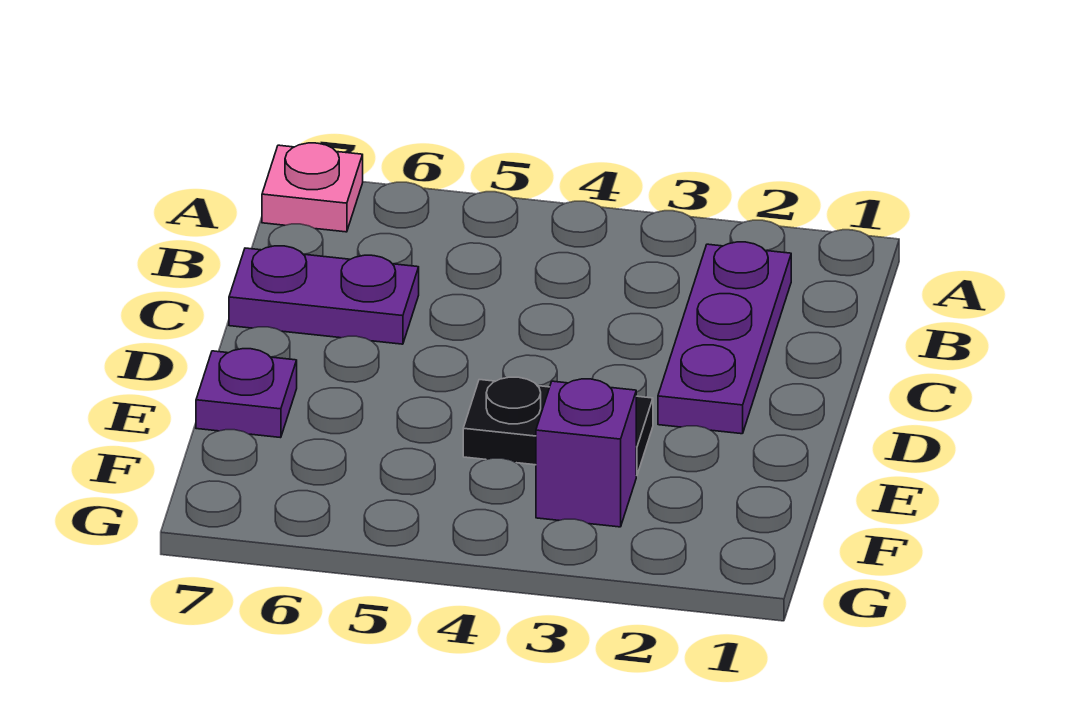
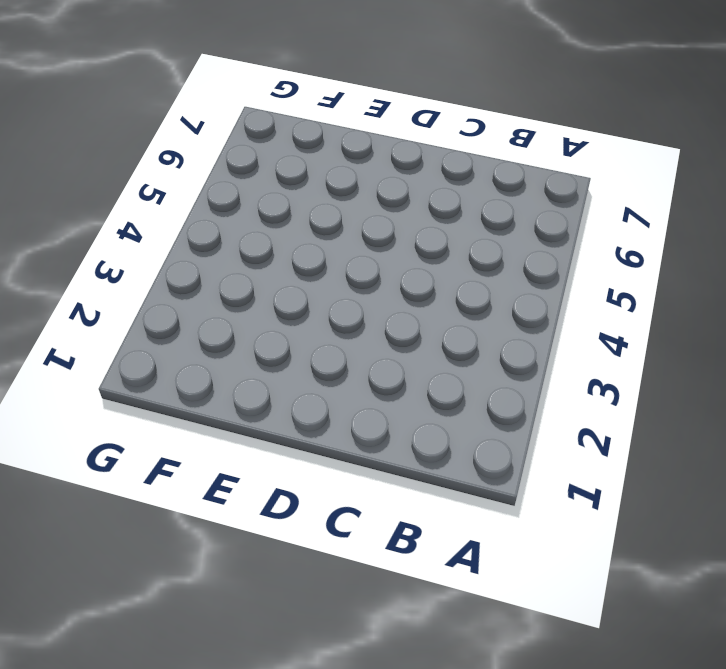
none -> pink plate A7 level 1
none -> purple plate B2:D2 level 1

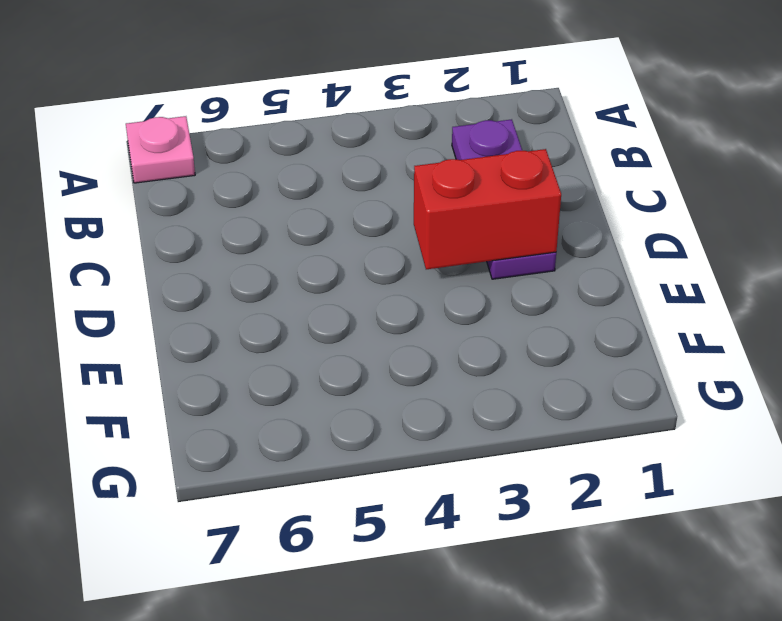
red brick D2:D3 level 2 -> none
none -> purple plate C6:C7 level 1
none -> black plate E3:E4 level 1

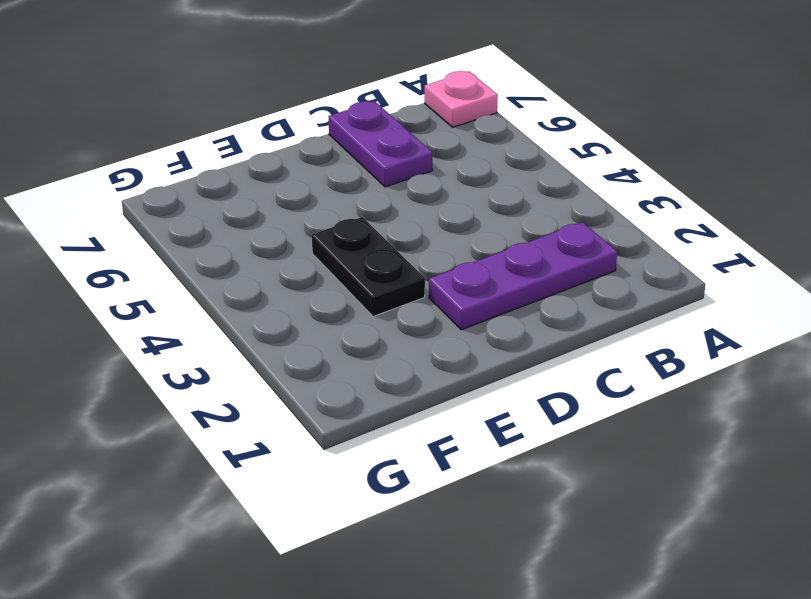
none -> purple plate E7 level 1
none -> purple brick F3 level 1

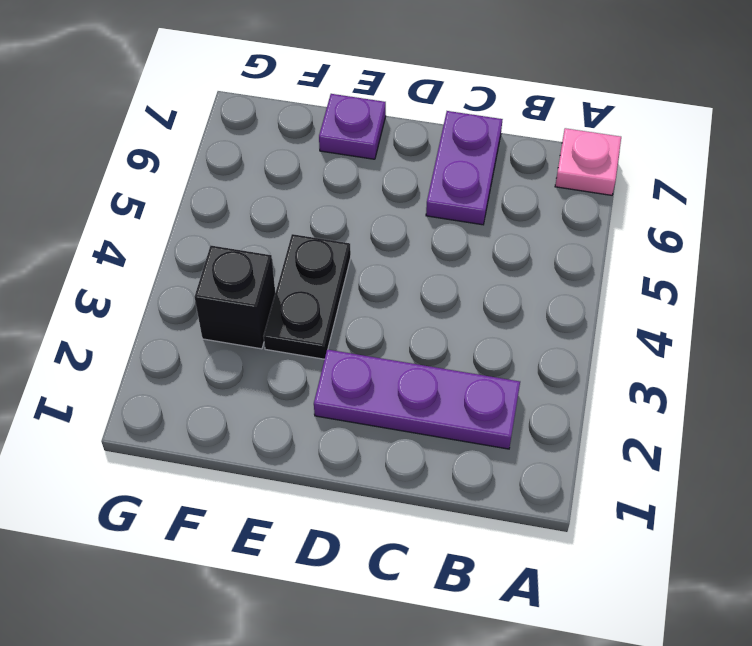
black brick F3 level 1 -> purple brick F3 level 1

